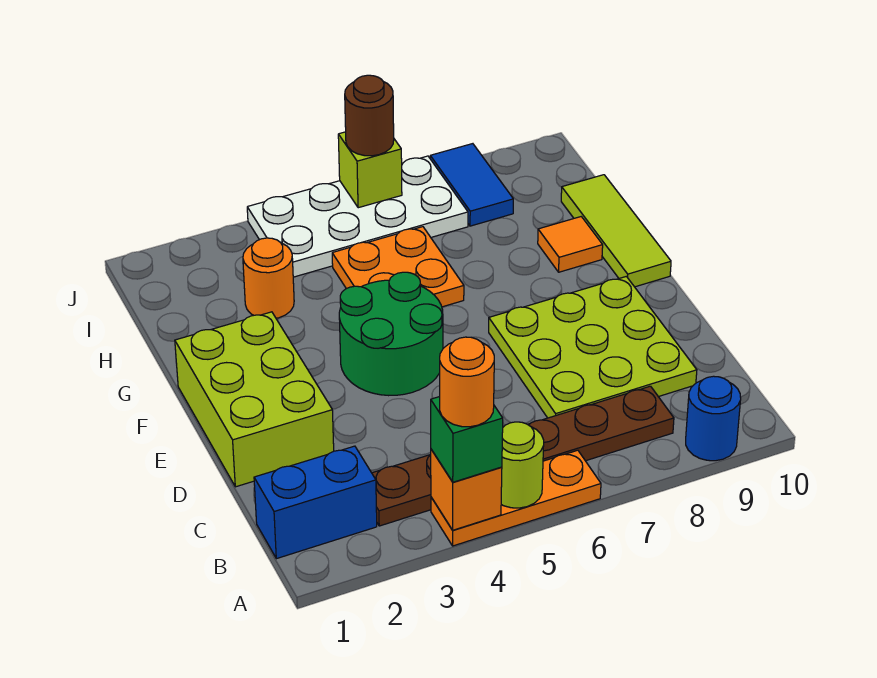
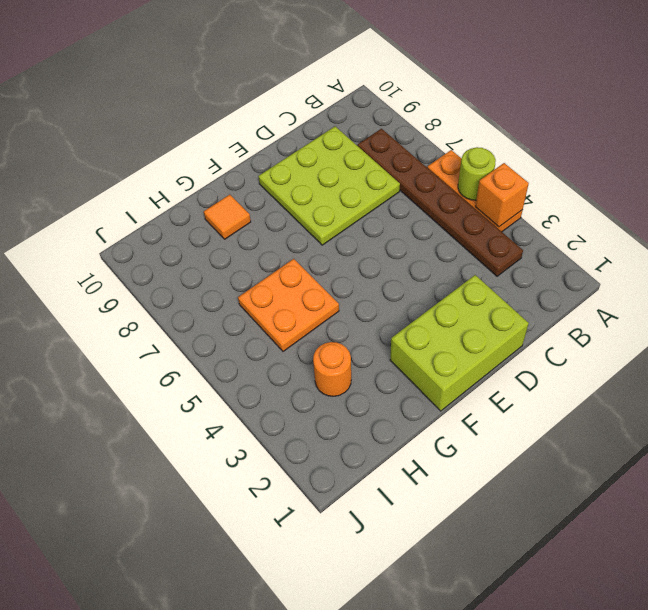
none -> blue round brick A9 level 1
none -> blue brick B1:B2 level 1
none -> green round brick E4:F5 level 1

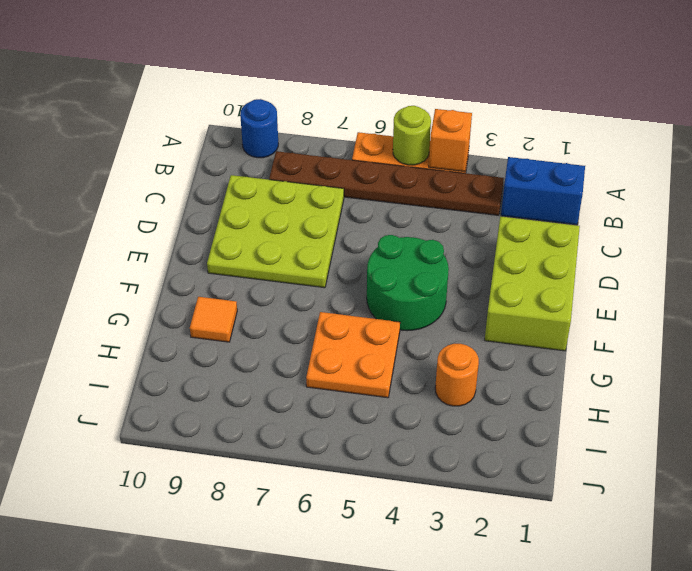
none -> lime tile F10:H10 level 1
none -> white plate I4:J7 level 1
none -> blue tile I8:J8 level 1

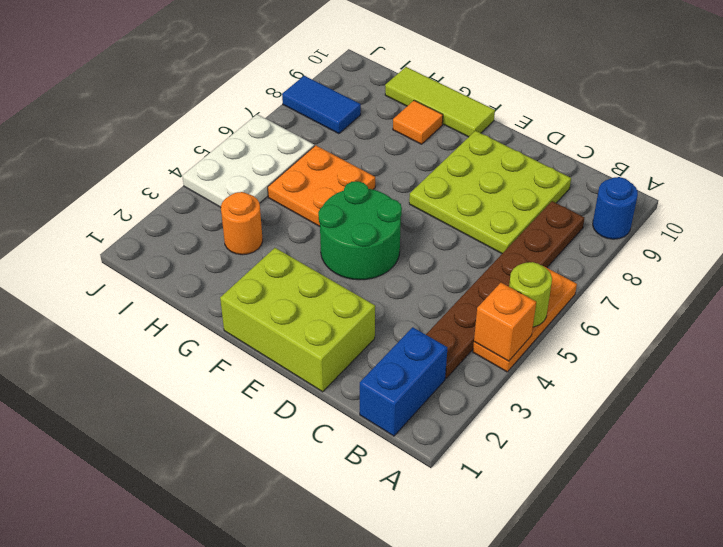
white plate I4:J6 level 1 -> white plate I4:J7 level 1
none -> lime brick J6 level 2
none -> green brick A4 level 3
none -> brown round brick J6 level 3

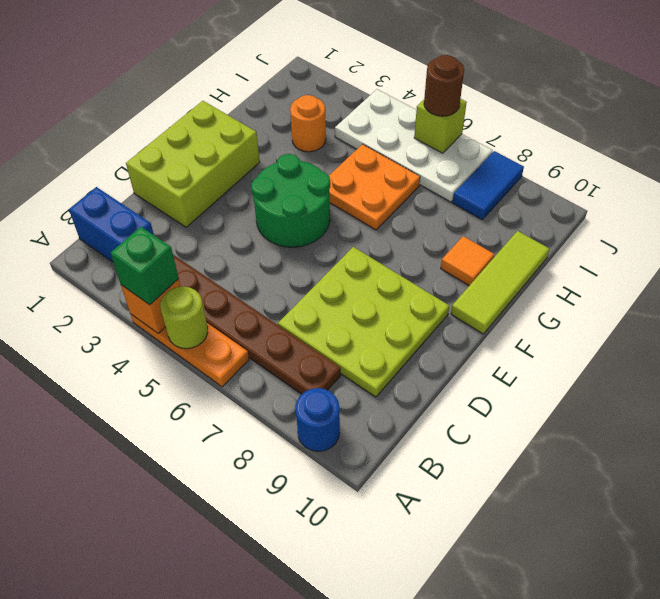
none -> orange round brick A4 level 4

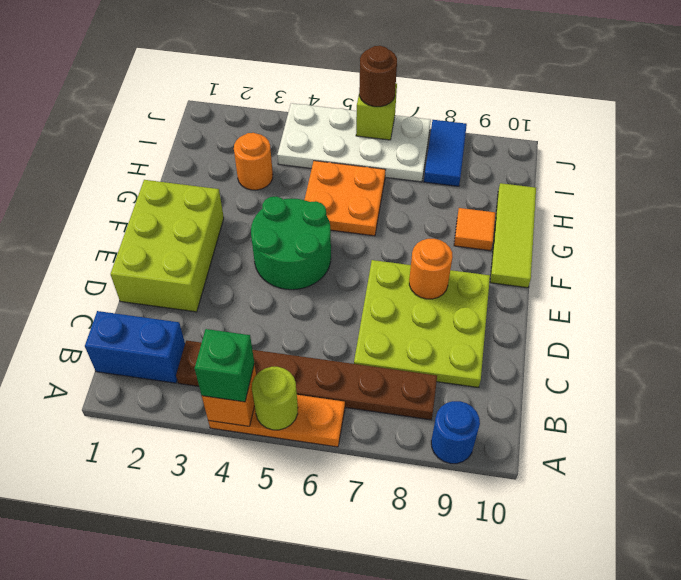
orange round brick E8 level 2 -> orange round brick A4 level 4

